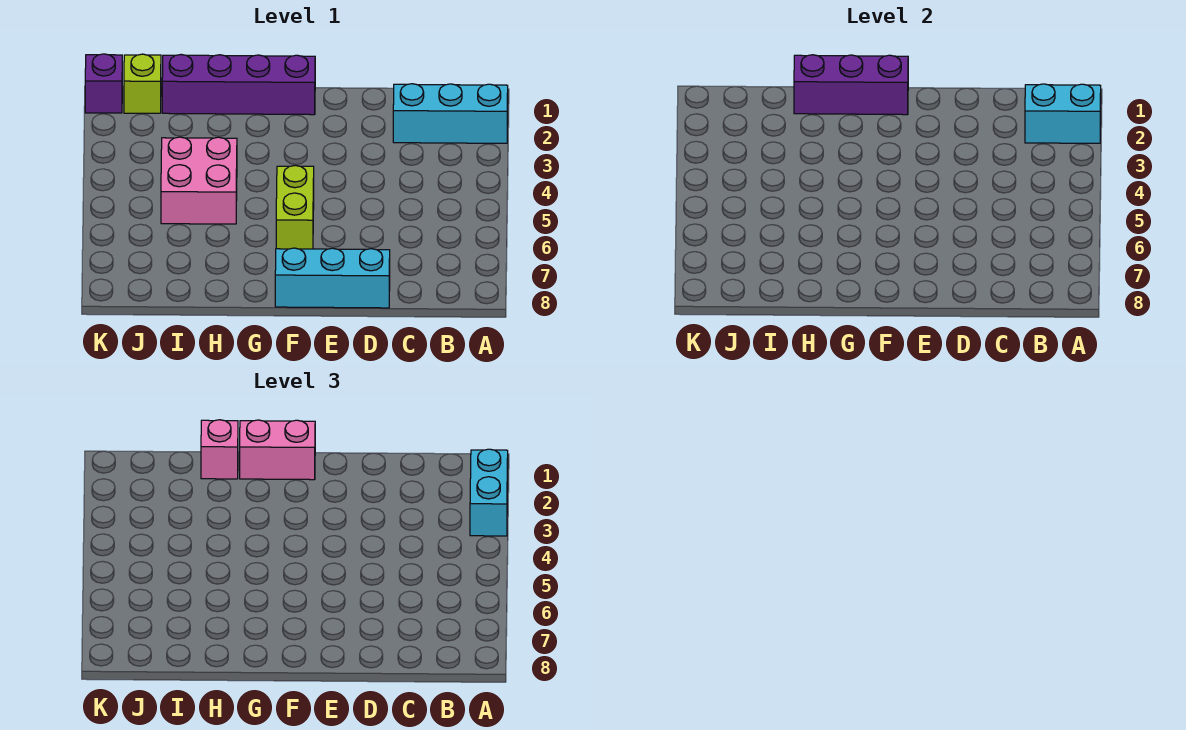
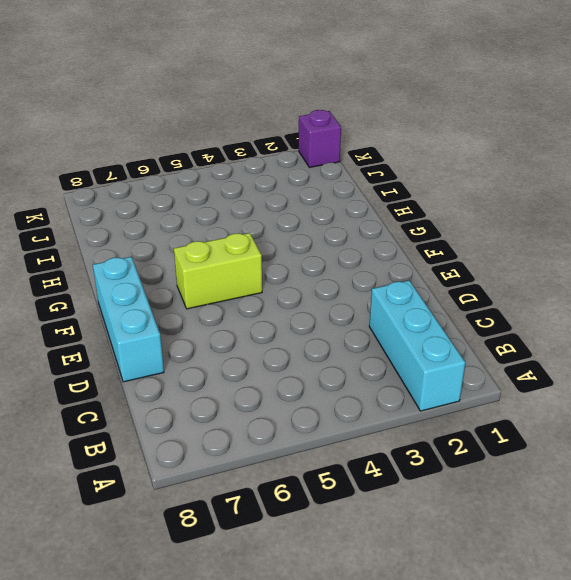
none -> purple brick F1:I1 level 1
none -> pink brick H4:I5 level 1
none -> lime brick J1 level 1

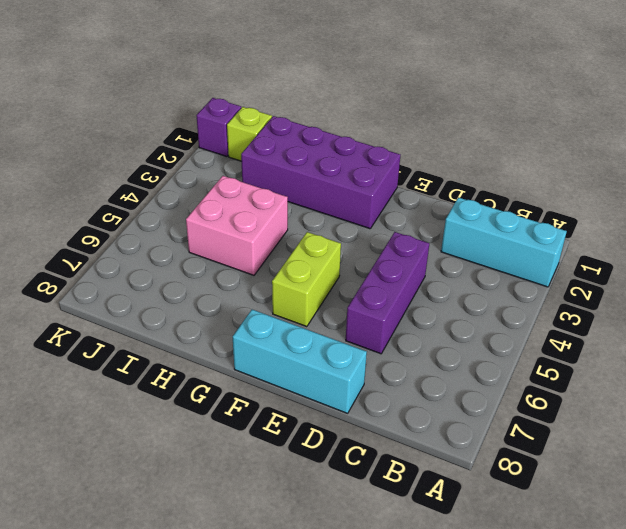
purple brick D4:D6 level 1 -> purple brick F1:H1 level 2
purple brick F1:I2 level 1 -> purple brick F1:I1 level 1
none -> cyan brick A2:B2 level 2
none -> cyan brick A2:A3 level 3
none -> pink brick F1:G1 level 3

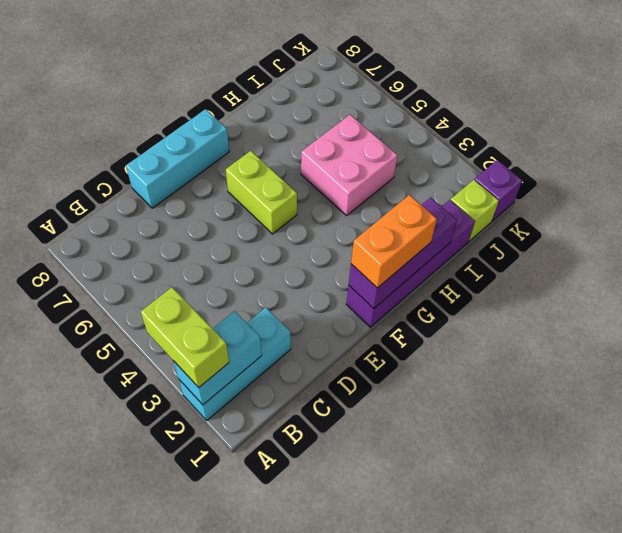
lime brick A2:A3 level 3 -> cyan brick A2:A3 level 3
orange brick F1:G1 level 3 -> pink brick F1:G1 level 3
none -> pink brick H1 level 3

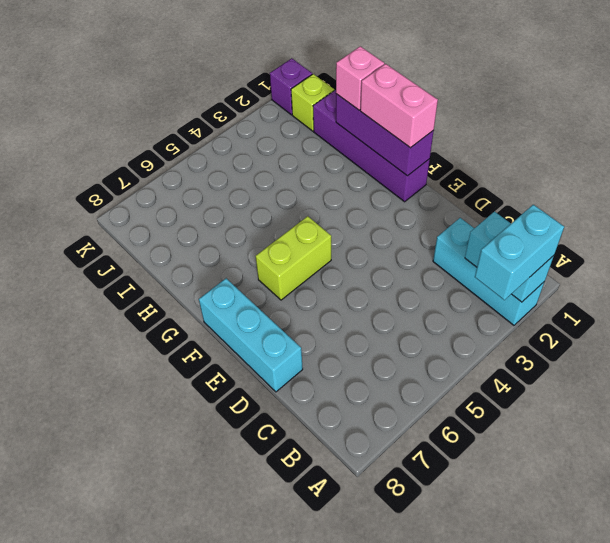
none -> pink brick H4:I5 level 1

